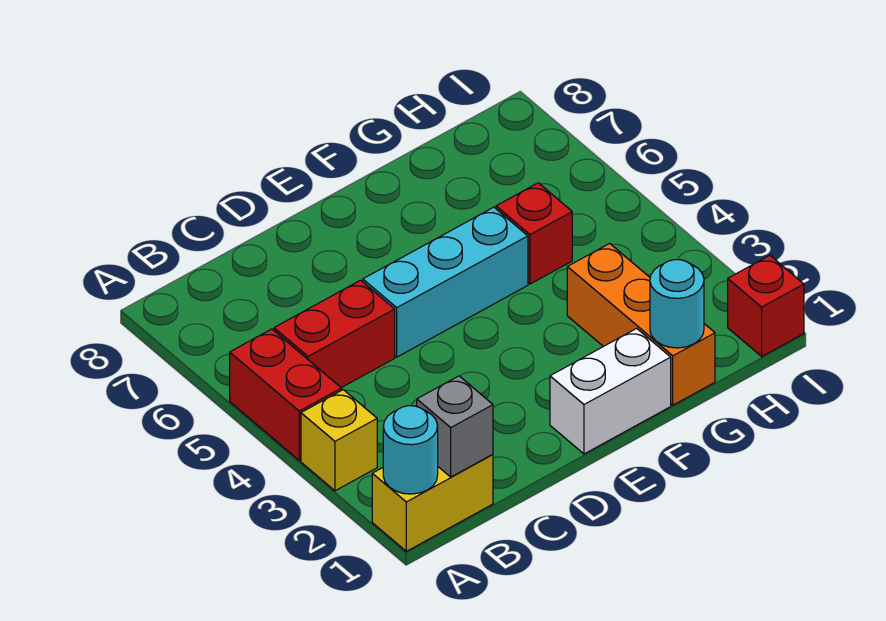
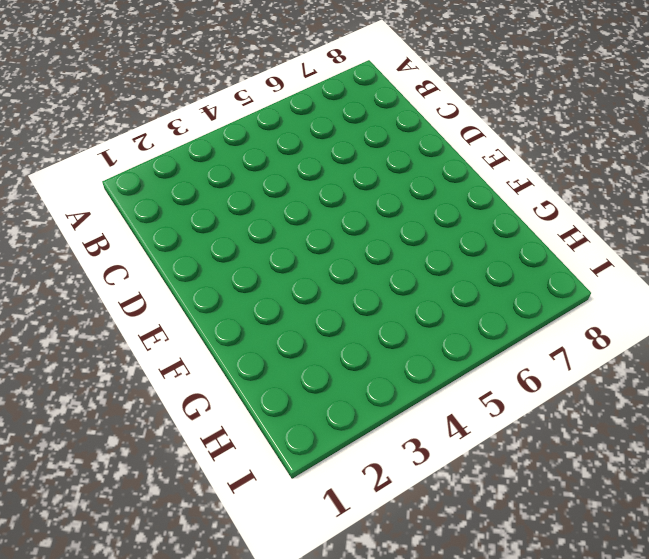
none -> yellow brick A1:B1 level 1
none -> yellow brick A3 level 1
none -> red brick A4:A5 level 1

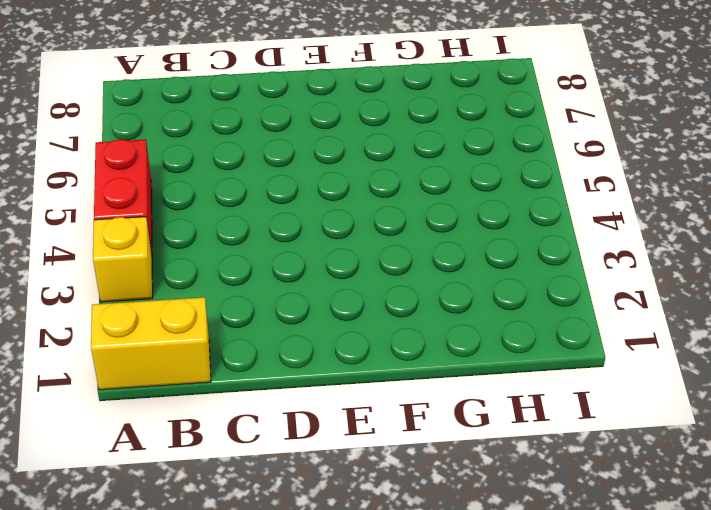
none -> red brick B5:C5 level 1
none -> cyan brick D5:F5 level 1
none -> white brick E1:F1 level 1

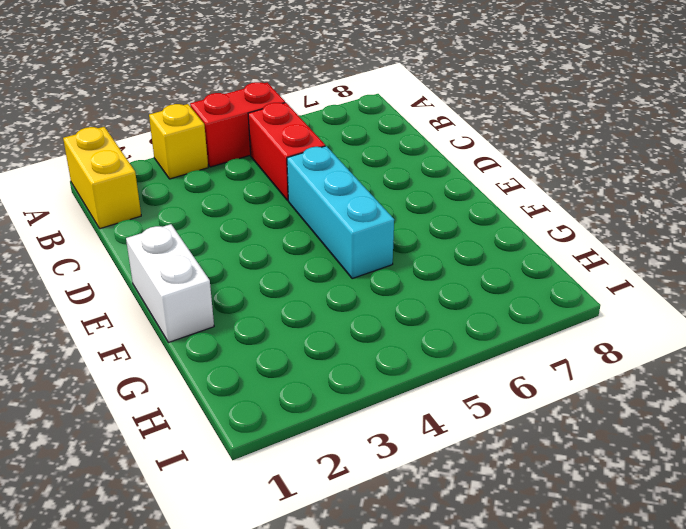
none -> orange brick G1:G3 level 1
none -> red brick G5 level 1
none -> red brick I1 level 1

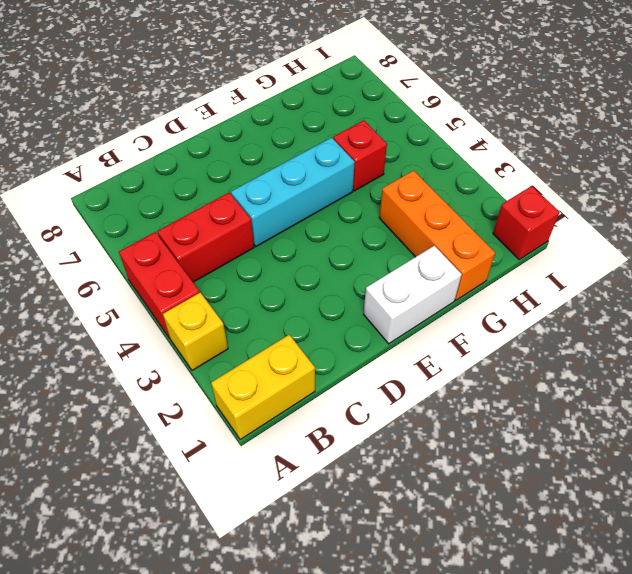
none -> cyan round brick A1 level 2
none -> grey brick B1 level 2
none -> cyan round brick G1 level 2

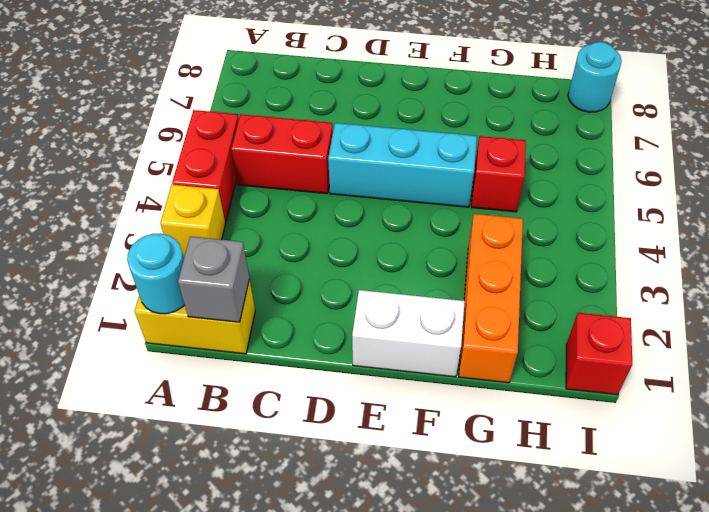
cyan round brick I8 level 1 -> cyan round brick G1 level 2

